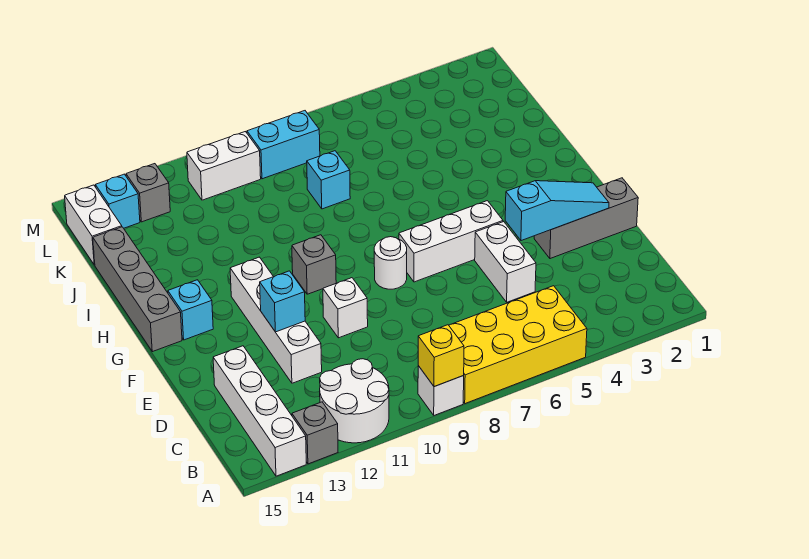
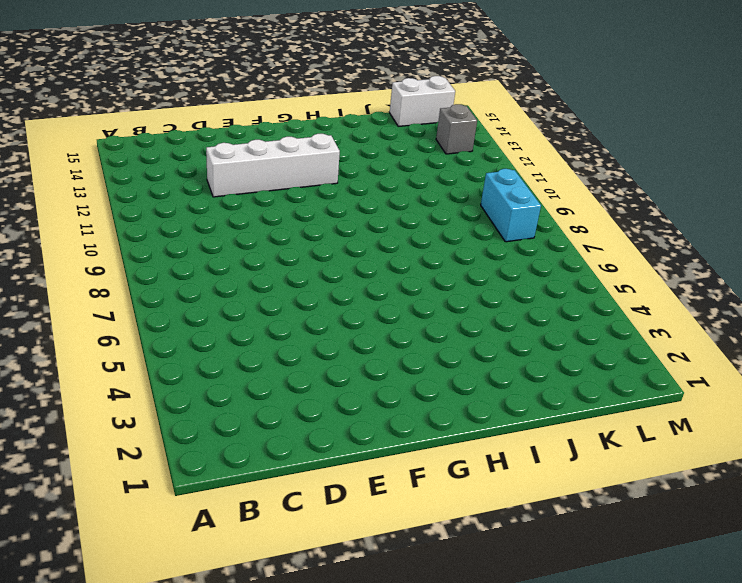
none -> yellow brick A5:B8 level 1
none -> white brick A9 level 1
none -> white round brick A11:B12 level 1

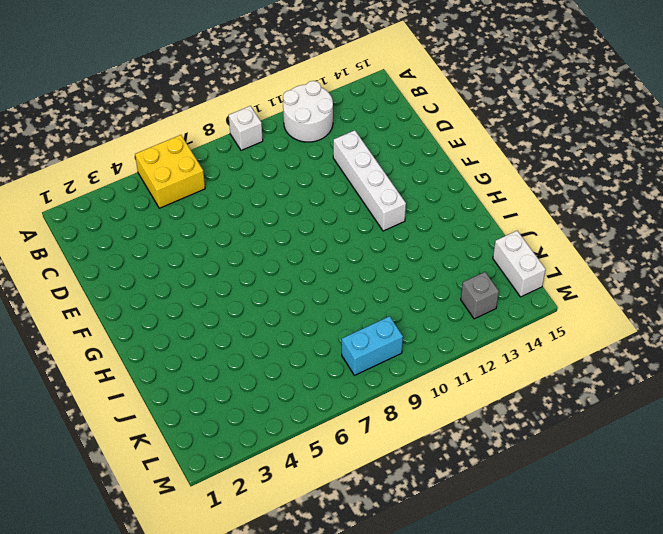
yellow brick A5:B6 level 1 -> yellow brick A5:B8 level 1
none -> grey brick A13 level 1
none -> white brick A14:D14 level 1
none -> white brick D5:E5 level 1

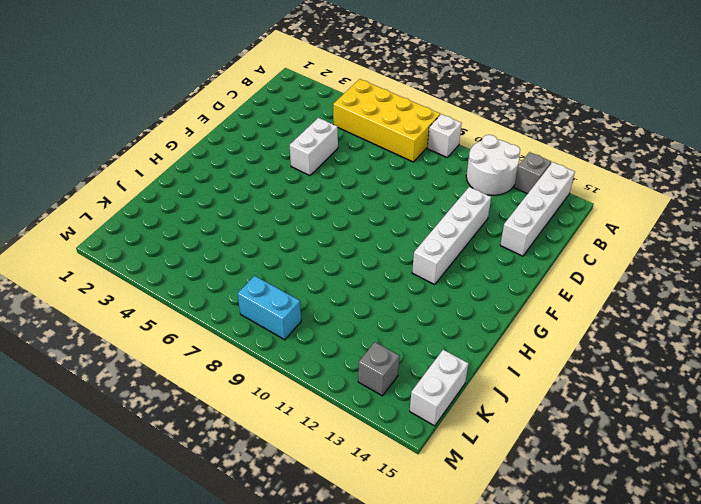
none -> grey brick E1:E3 level 1
none -> white brick E10 level 1
none -> white brick F5:F7 level 1

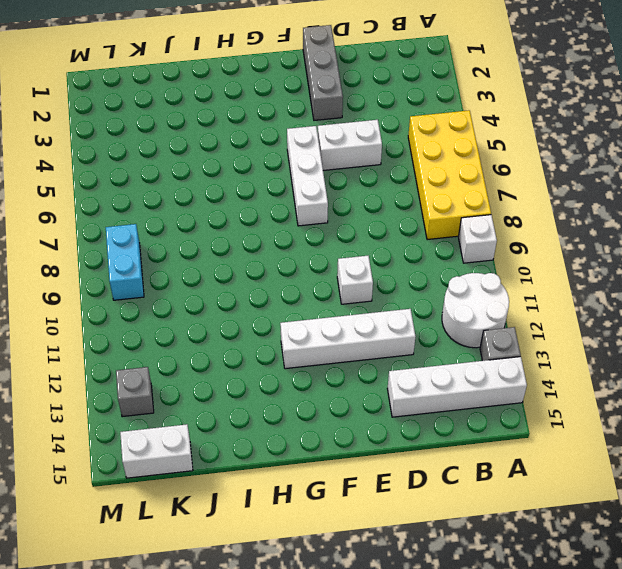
none -> white round brick F8 level 1
none -> grey brick G10 level 1
none -> cyan brick G14 level 1

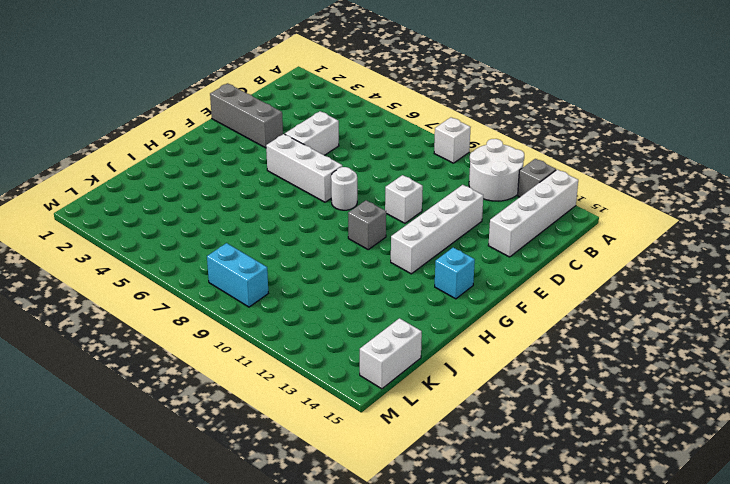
none -> yellow brick A5:B8 level 1
none -> grey brick G15:J15 level 1
none -> cyan brick J8 level 1

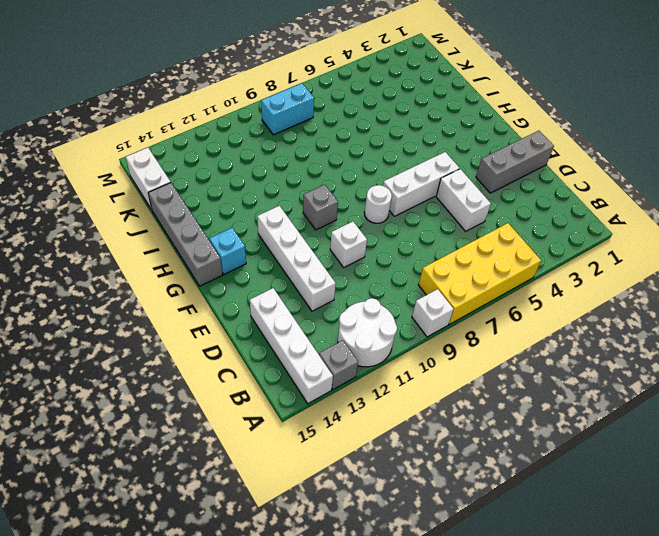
none -> cyan brick J8 level 1
none -> white brick L10:L11 level 1
none -> grey brick L13 level 1

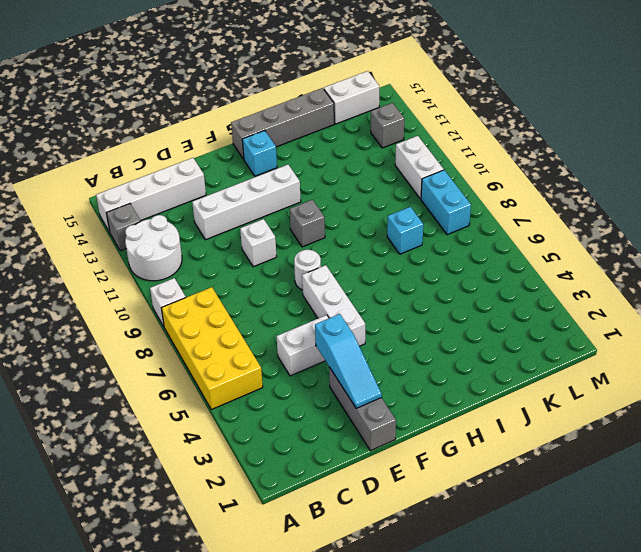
none -> cyan brick L14 level 1
none -> yellow brick A9 level 2
none -> cyan brick E12 level 2

